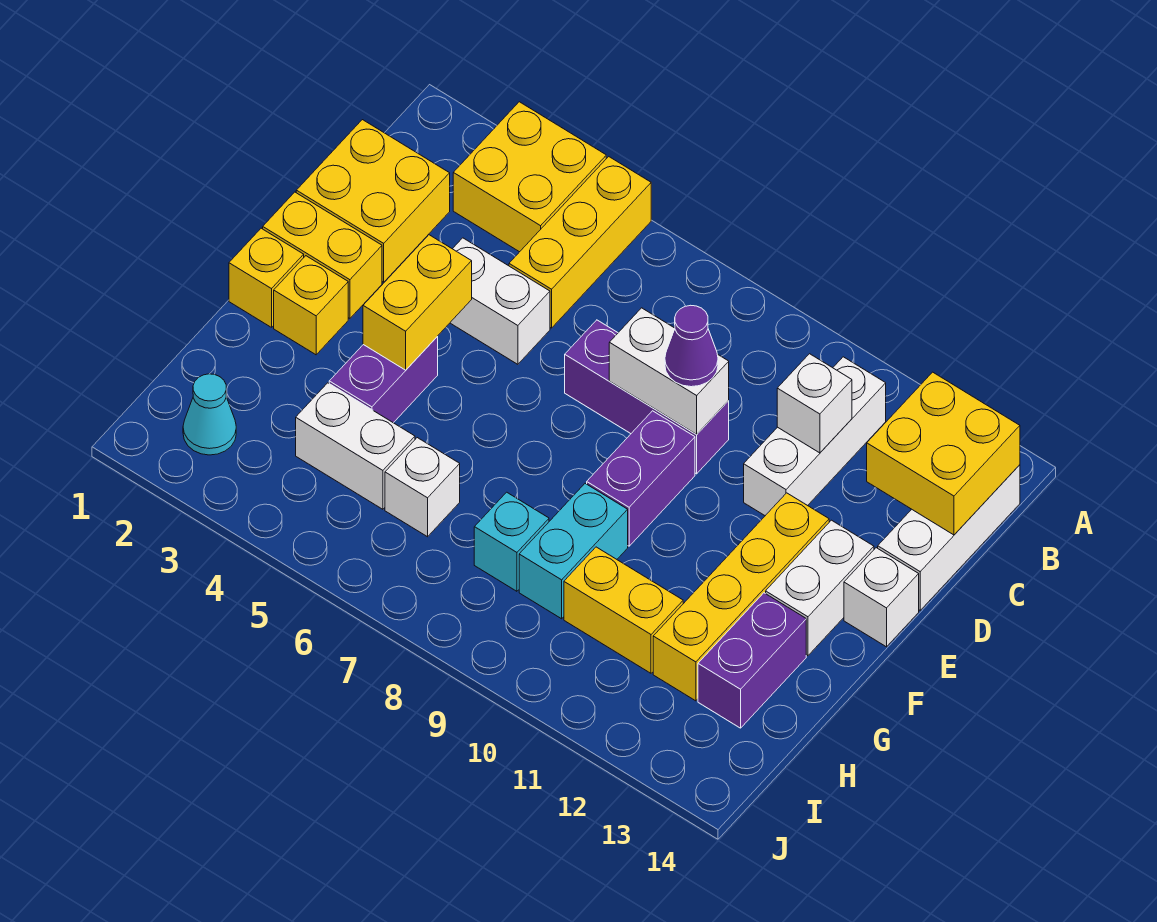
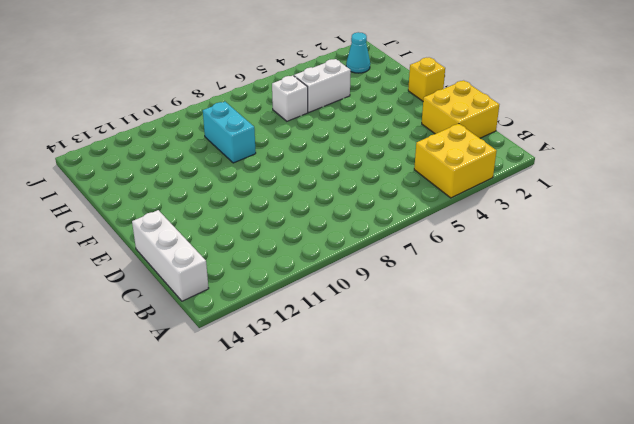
none -> yellow brick A5:C5 level 1
none -> white brick B11:D11 level 1
none -> white brick D4:D5 level 1

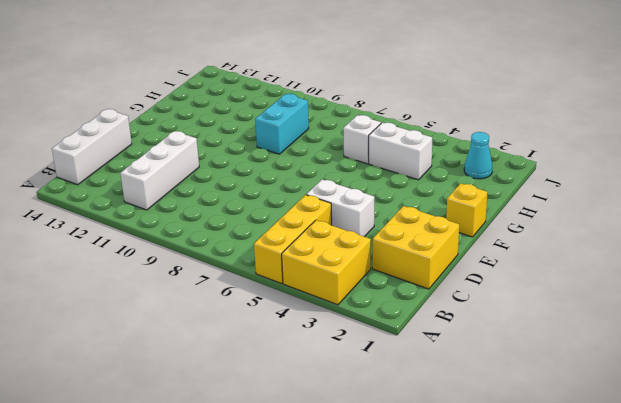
none -> purple brick D7:D9 level 1
none -> yellow brick E1:E2 level 1
none -> purple brick E9:F9 level 1

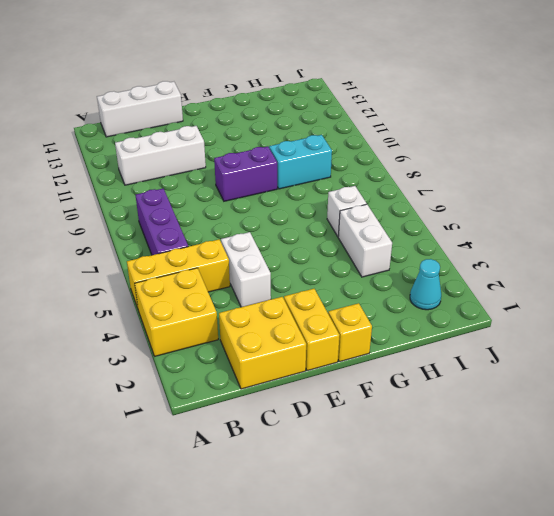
purple brick B6:B8 level 1 -> purple brick D7:D9 level 1
none -> yellow brick E12:H12 level 1
none -> white brick E13:F13 level 1
none -> white brick E14 level 1

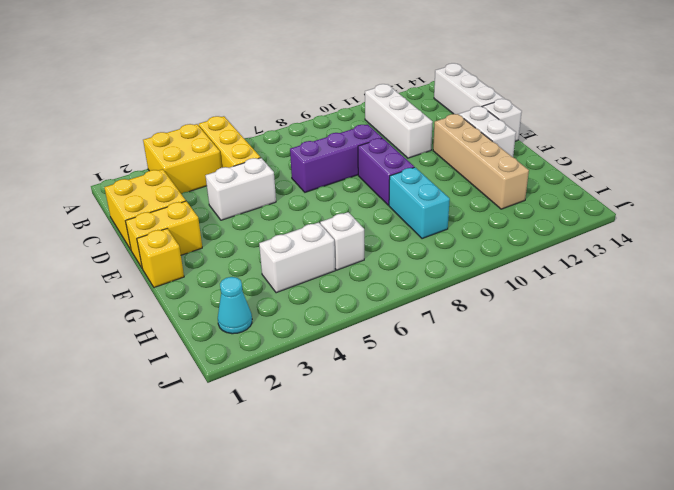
tan brick E12:H12 level 1 -> yellow brick E12:H12 level 1
none -> yellow brick F2 level 1
none -> purple brick F4:G4 level 1
none -> purple brick G13:H13 level 1

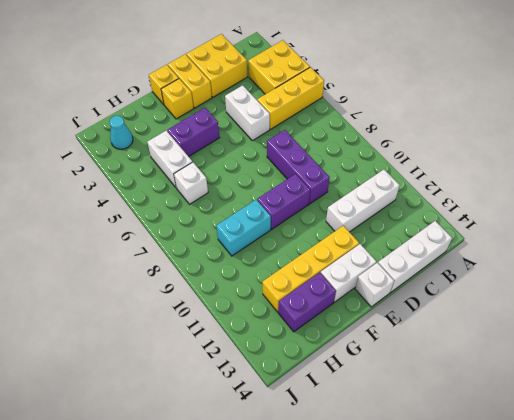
none -> cyan brick H8 level 1
none -> yellow brick H10:H11 level 1
none -> yellow brick B13:C14 level 2

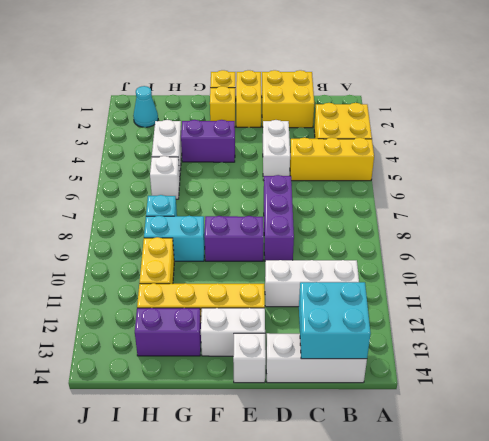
cyan brick B13:C14 level 2 -> yellow brick B13:C14 level 2
none -> white brick C11 level 2
none -> white brick D8:D9 level 2
none -> yellow brick E4:F4 level 2

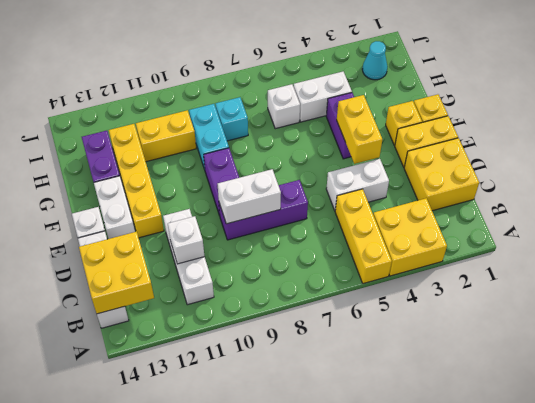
none -> purple cone D9 level 3

